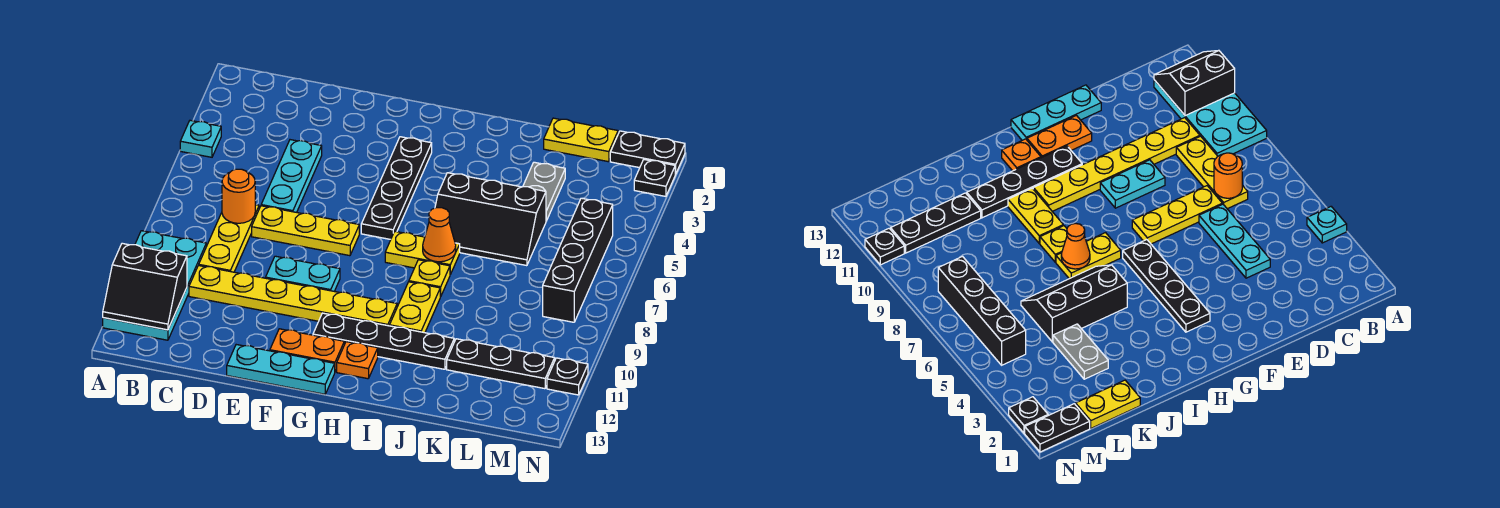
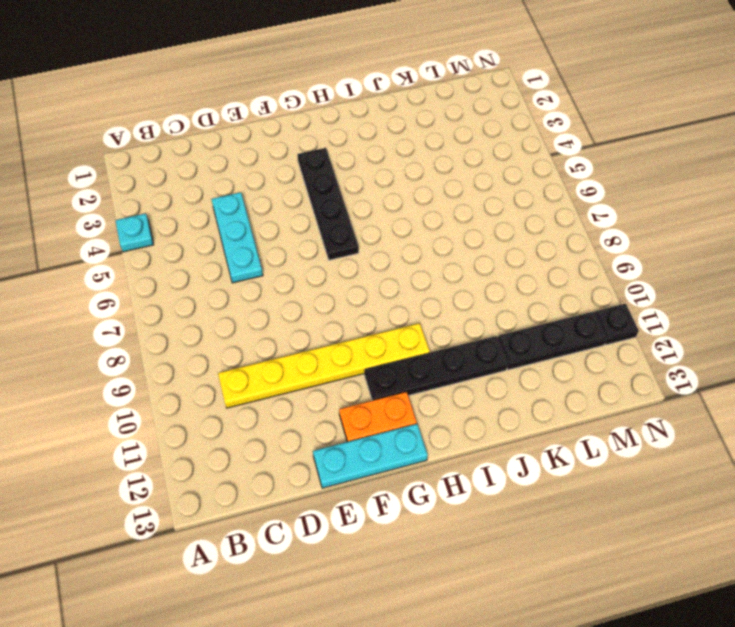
none -> cyan plate A9:B12 level 1
none -> yellow plate C7:C9 level 1
none -> yellow plate D7:F7 level 1

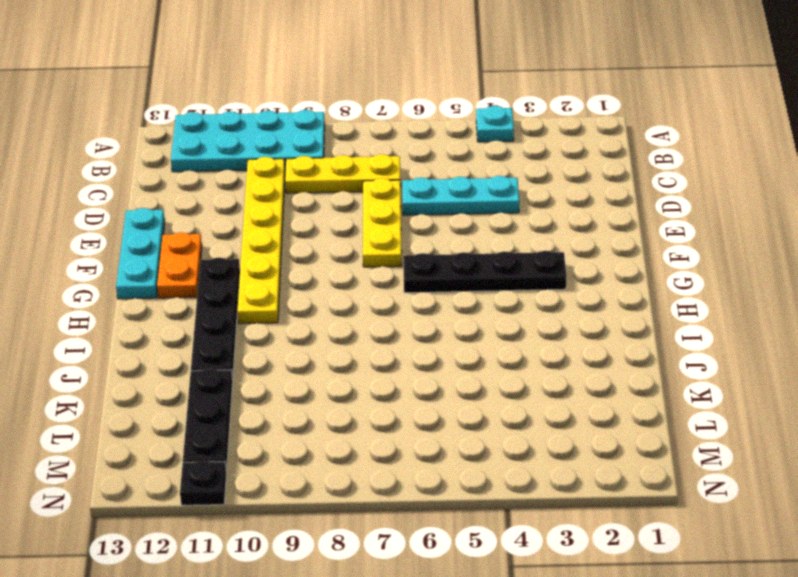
none -> cyan plate E9:F9 level 1
none -> yellow plate H7:I7 level 1
none -> orange plate H12 level 1

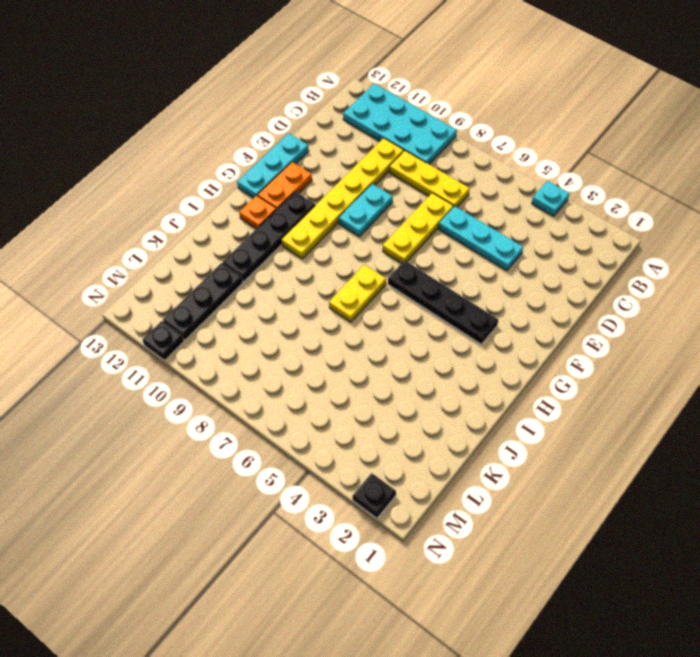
none -> black slope I5:K6 level 1 top 5
none -> yellow plate I8 level 1
none -> yellow plate I9:I10 level 1

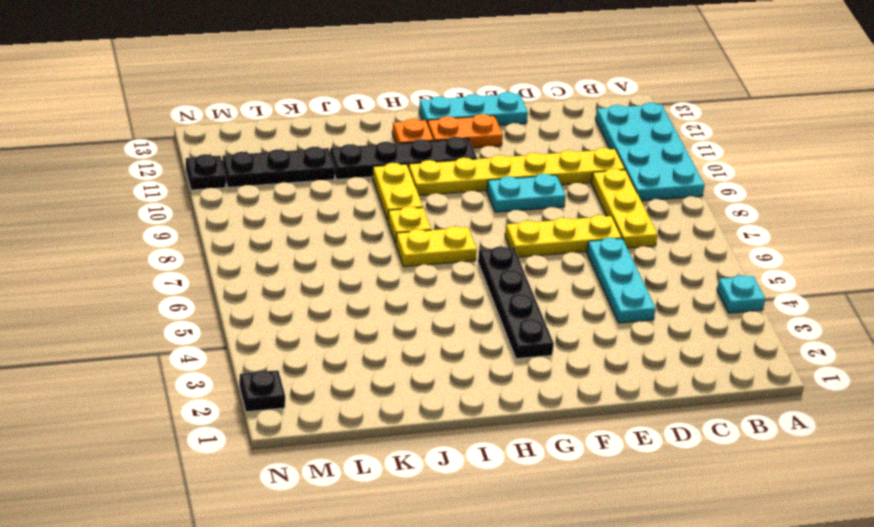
none -> black slope I5:K6 level 1 top 5
none -> yellow plate K1:L1 level 1
none -> grey plate K3:K4 level 1

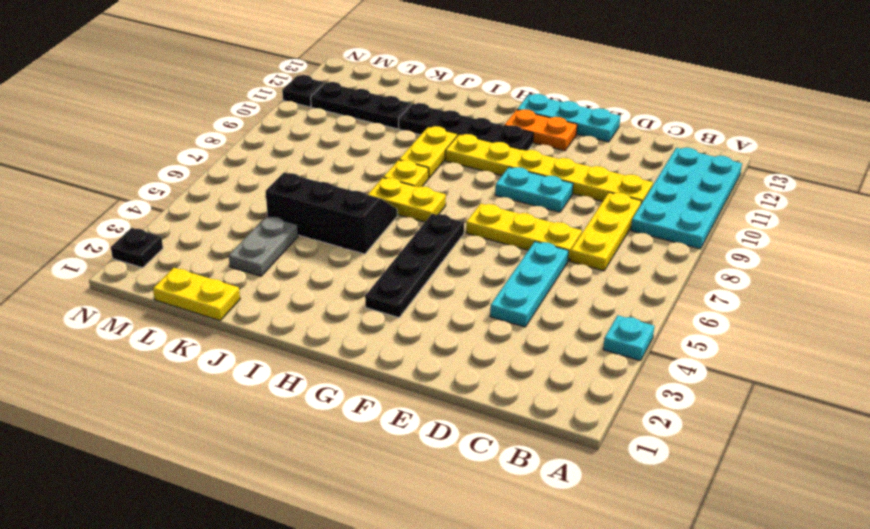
none -> orange plate H12 level 1
none -> black plate M1:N1 level 1
none -> black brick M5:M8 level 1

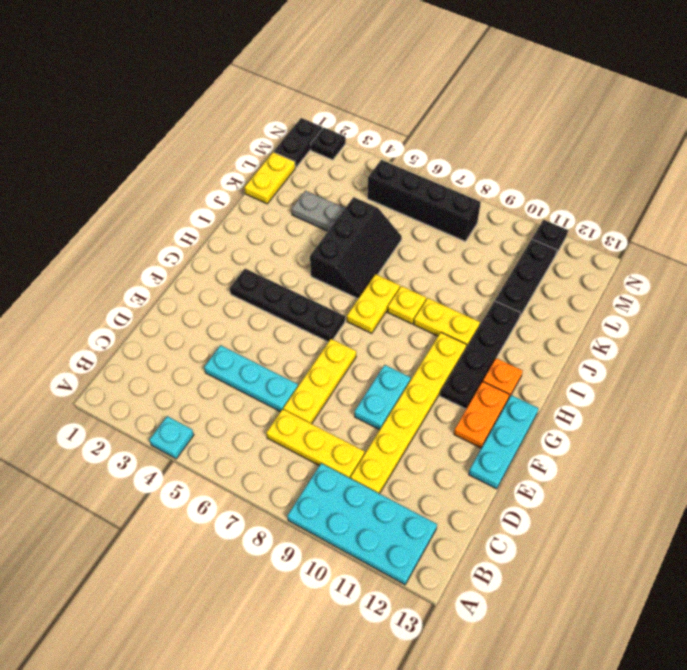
none -> black slope A11:B12 level 2 top 11
none -> orange round brick C7 level 2
none -> orange cone I7 level 2

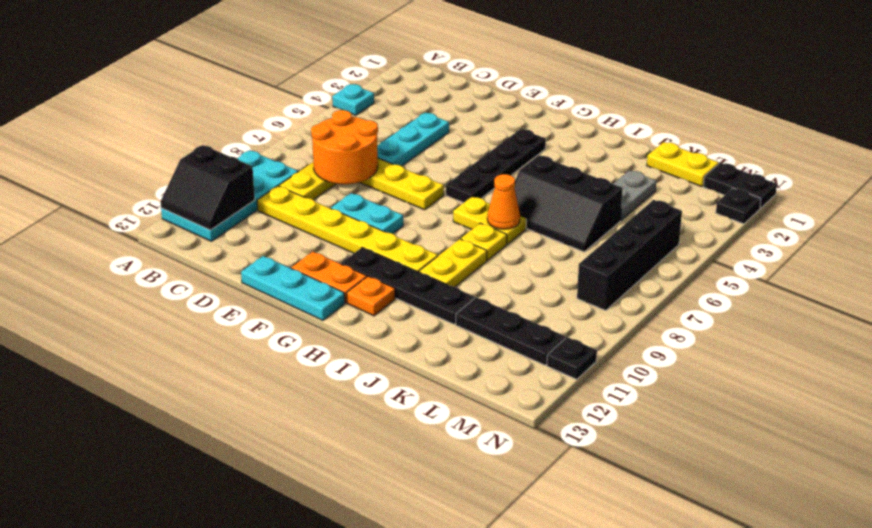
orange round brick C7:D8 level 2 -> orange round brick C7 level 2

